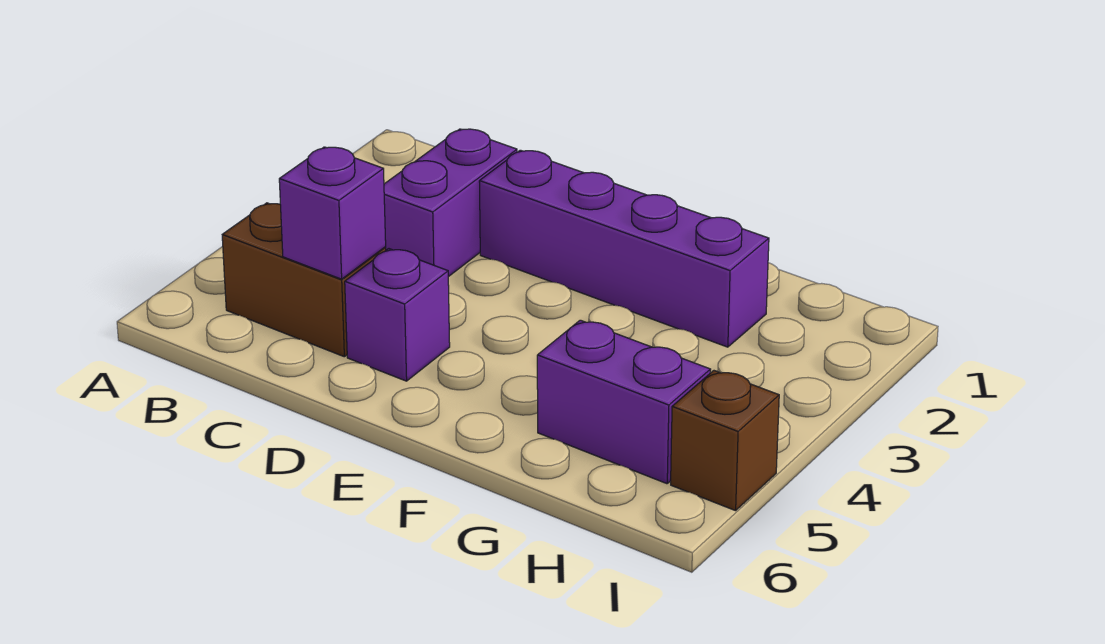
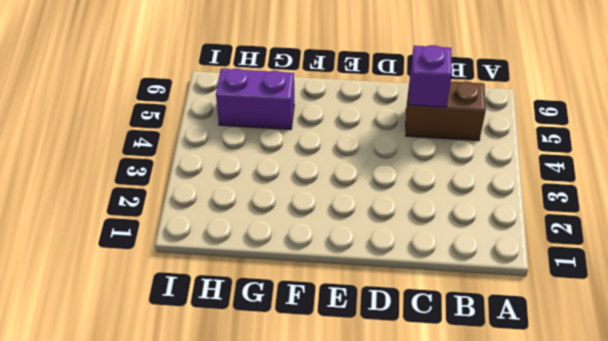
none -> purple brick C2:C3 level 1
none -> purple brick D2:G2 level 1

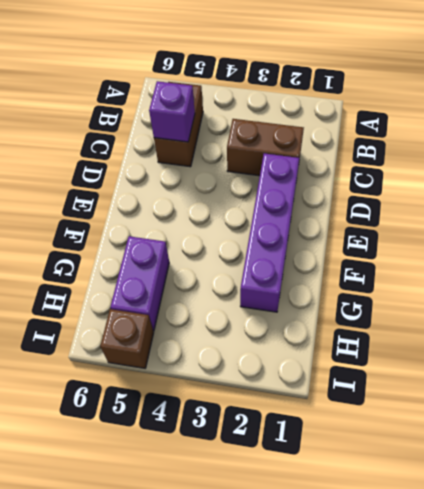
brown brick C2:C3 level 1 -> purple brick C2:C3 level 1
none -> purple brick D5 level 1

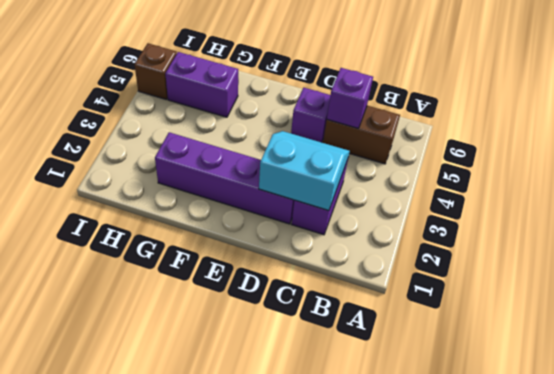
cyan slope C2:D3 level 2 top 2 -> none

